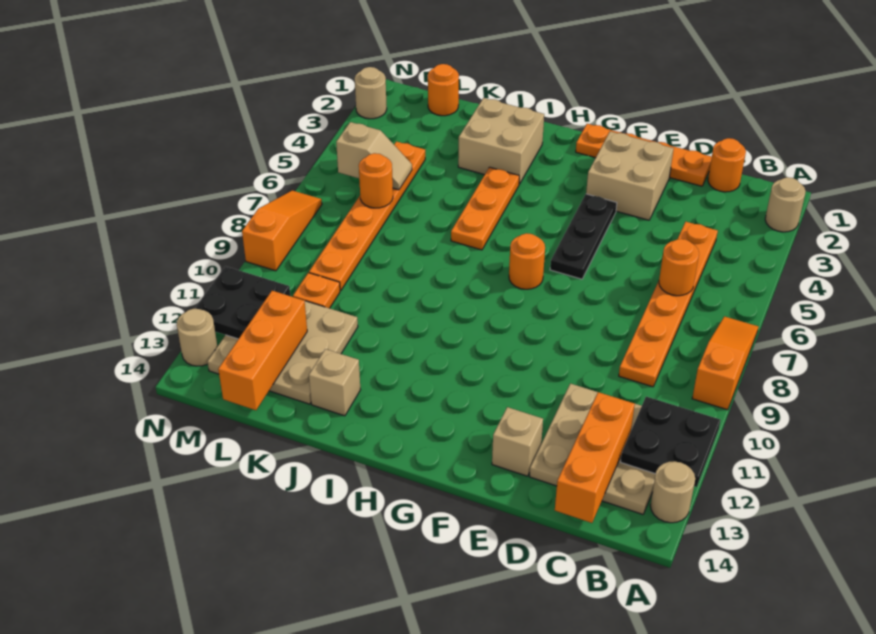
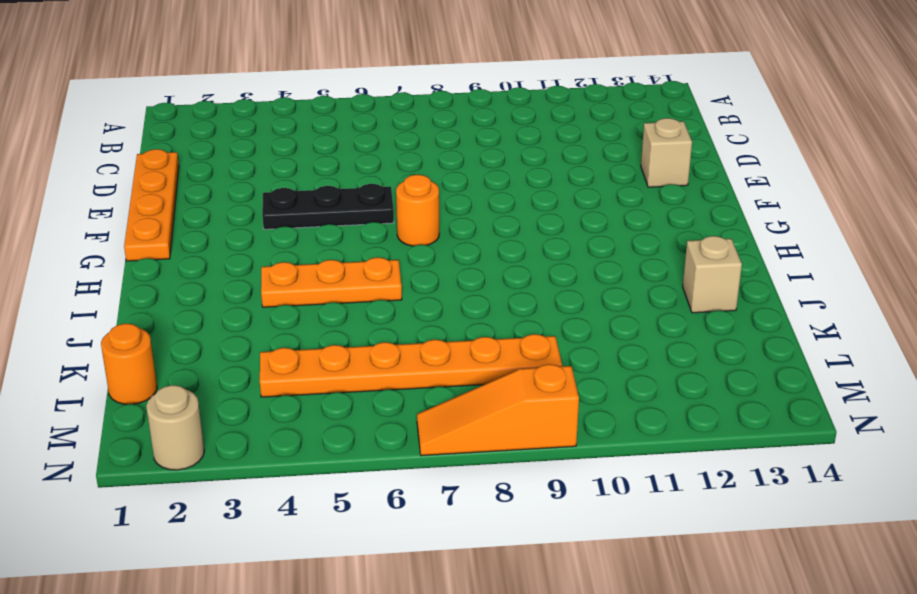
none -> tan round brick A2 level 1
none -> orange slope A7:A9 level 1 top 9
none -> tan round brick A13 level 1

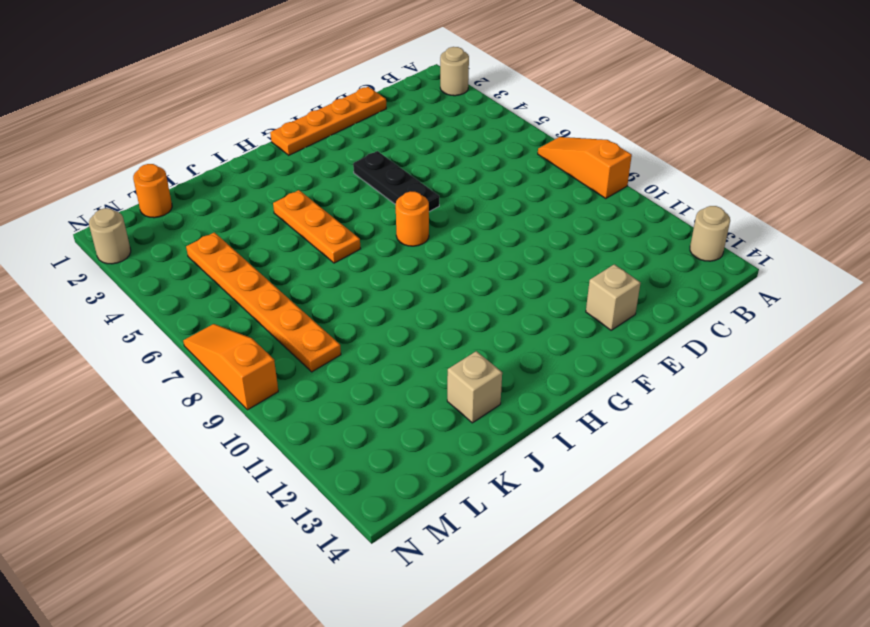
none -> tan plate B11:D13 level 1
none -> orange round brick C1 level 1
none -> orange plate C4:C9 level 1

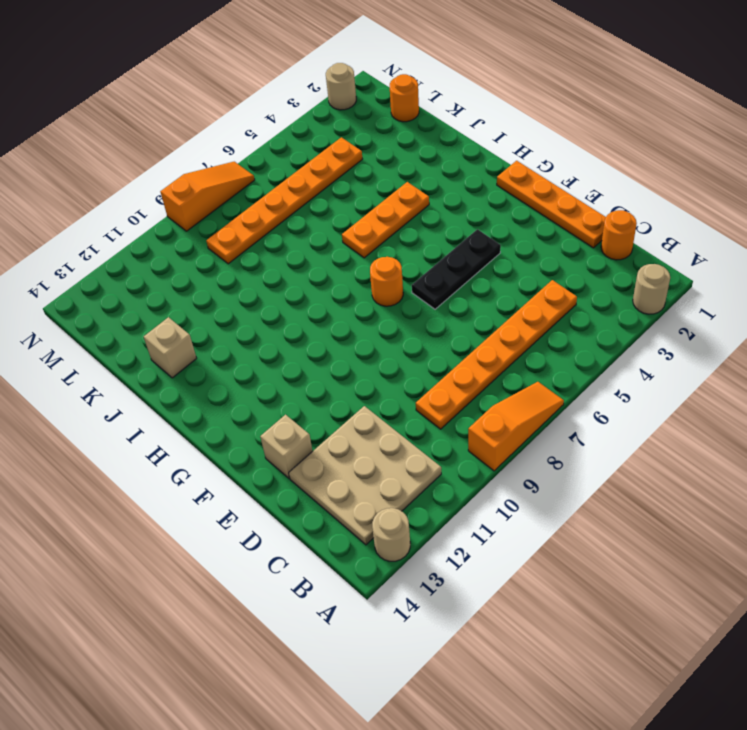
none -> tan brick E2:F3 level 1
none -> tan brick I2:J3 level 1
none -> tan plate K11:M13 level 1

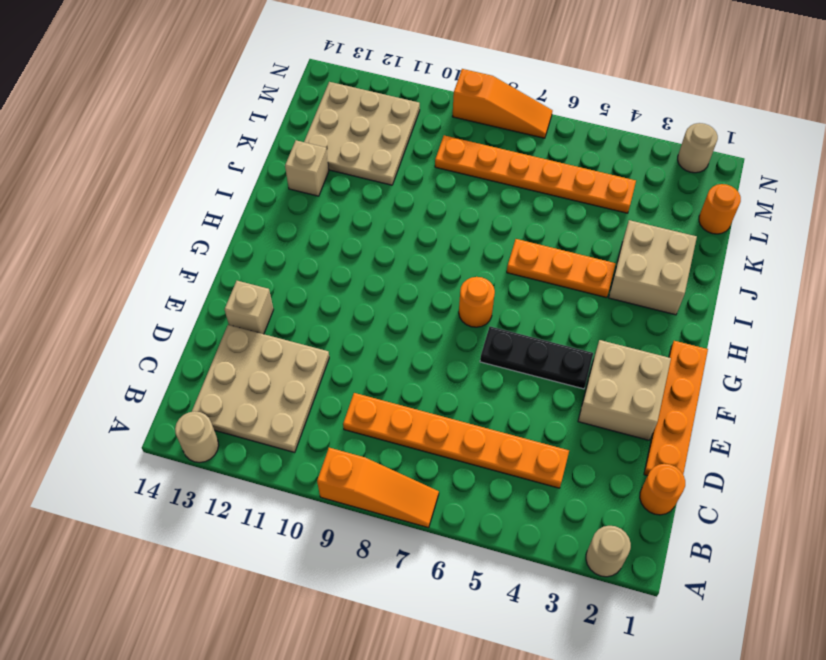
none -> orange plate L10 level 1
none -> tan round brick N13 level 1
none -> black plate A11:B12 level 2

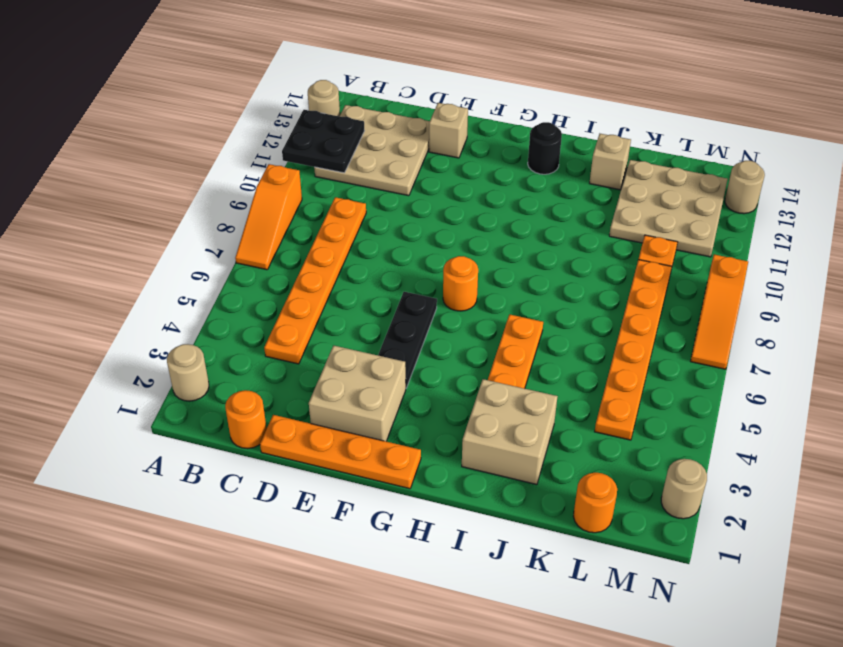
black round brick H13 level 1 -> none
none -> orange round brick C6 level 2
none -> orange brick C12:C14 level 2
none -> tan slope L5:M5 level 2 top M

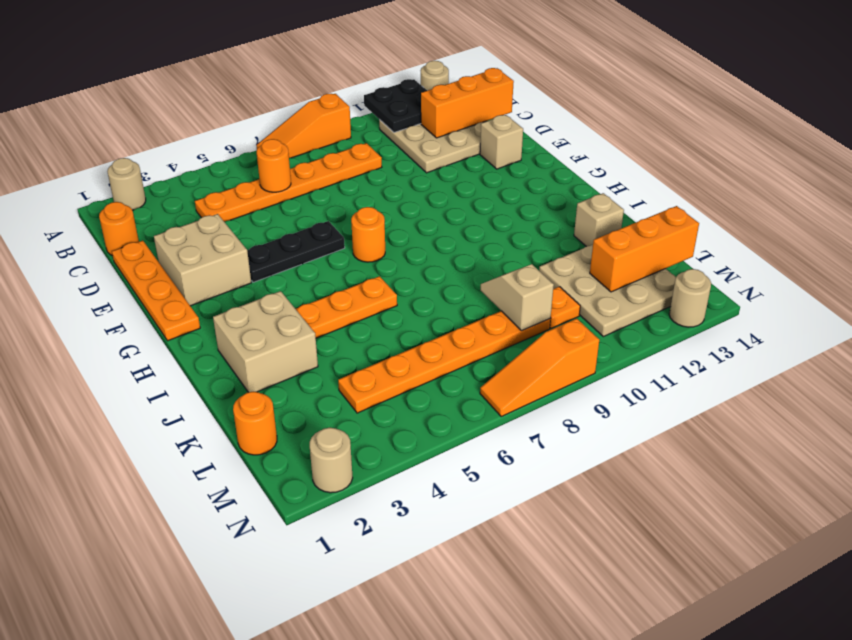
tan slope K9:L9 level 2 top L -> tan slope L5:M5 level 2 top M
none -> orange round brick L6 level 2
none -> black plate M11:N12 level 2

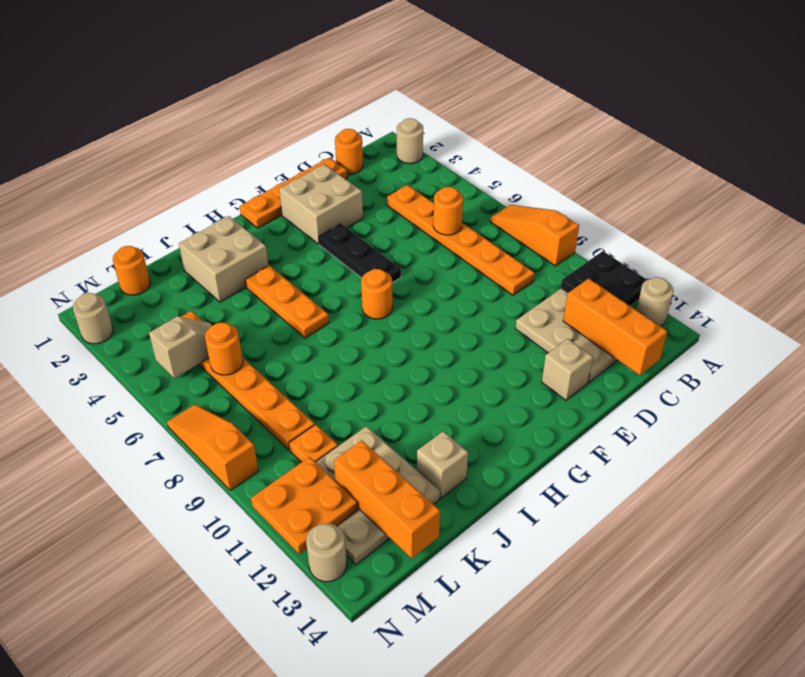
orange plate M11:N12 level 2 -> black plate M11:N12 level 2

